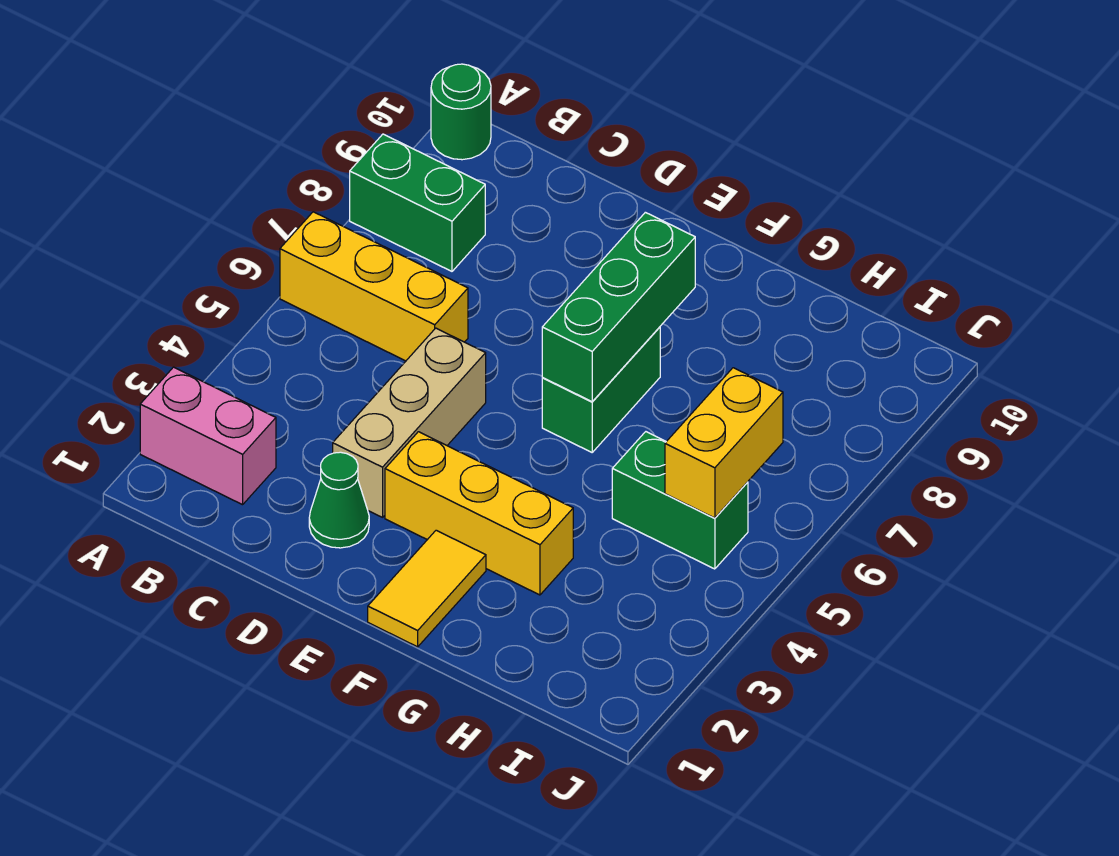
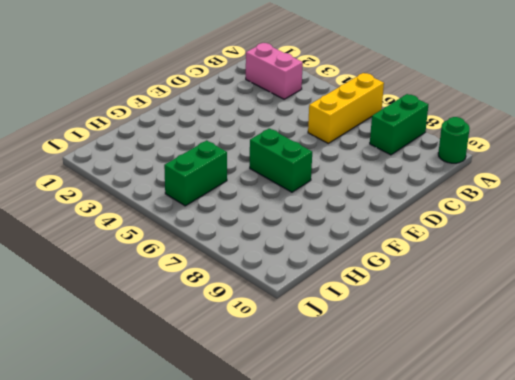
pink brick B2:B3 level 1 -> pink brick A2:B2 level 1
none -> green cone D2 level 1
none -> tan brick D3:D5 level 1
none -> yellow brick E3:G3 level 1

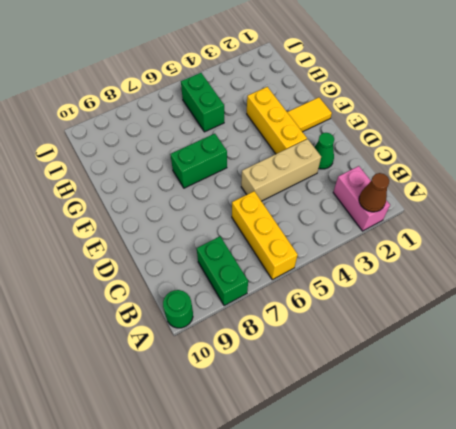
brown cone A2 level 2 -> none
none -> green brick F6:F8 level 2
none -> yellow brick I5:I6 level 2

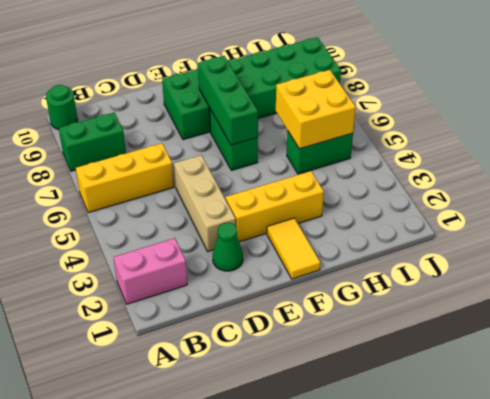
green brick E8:J9 level 1 -> none
yellow brick H5:I6 level 2 -> yellow brick I5:I6 level 2

